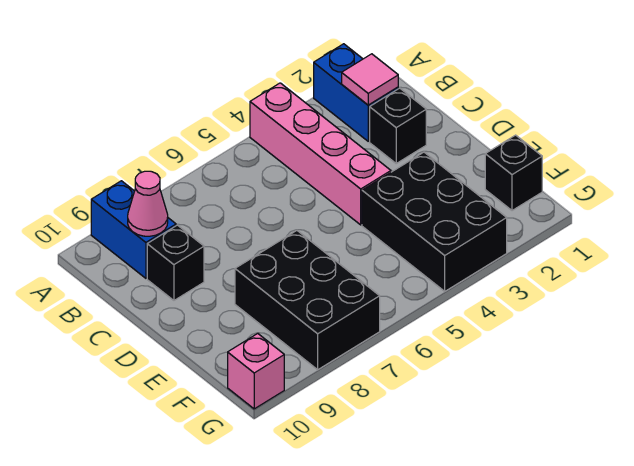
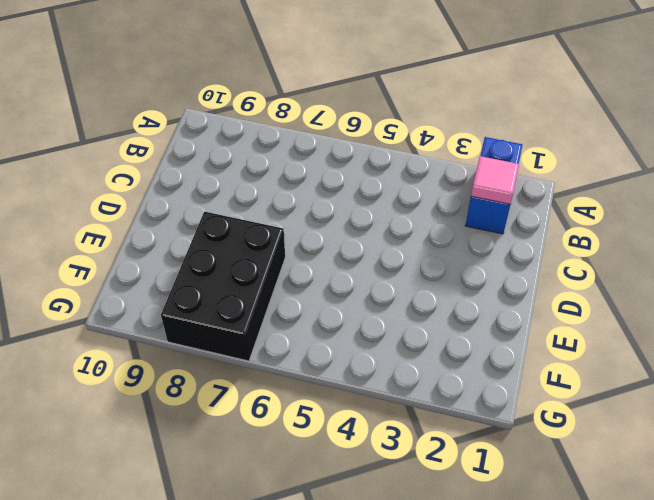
none -> pink brick A4:D4 level 1
none -> blue brick A9:B9 level 1

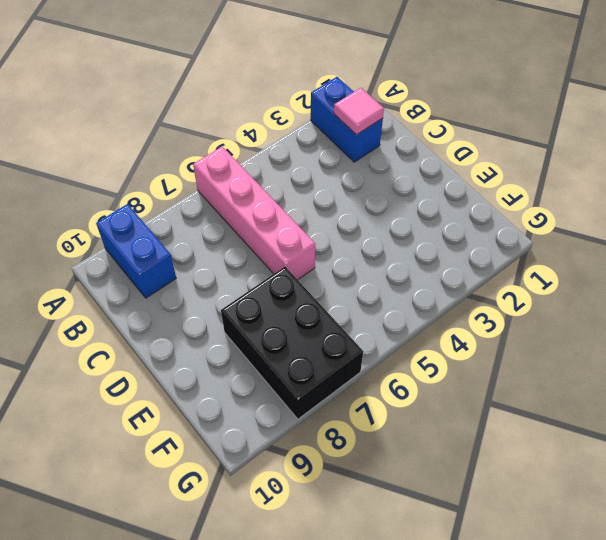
pink brick A6:D6 level 1 -> pink brick A4:D4 level 1
none -> black brick C2 level 1
none -> black brick C9 level 1

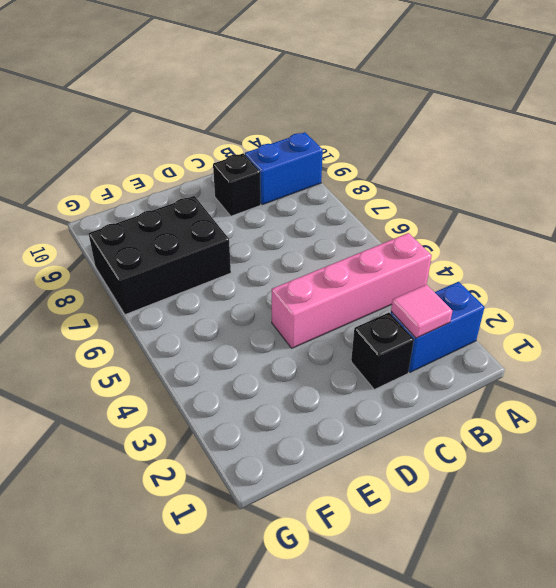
none -> black brick E3:G4 level 1
none -> black brick F1 level 1

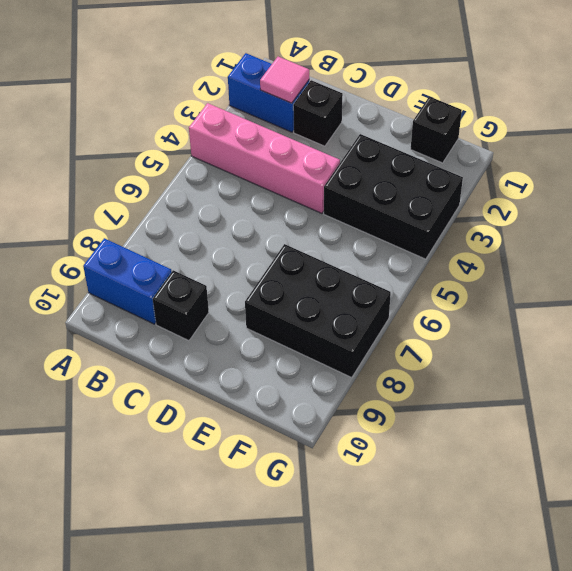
none -> pink brick G10 level 1
none -> pink cone B9 level 2

